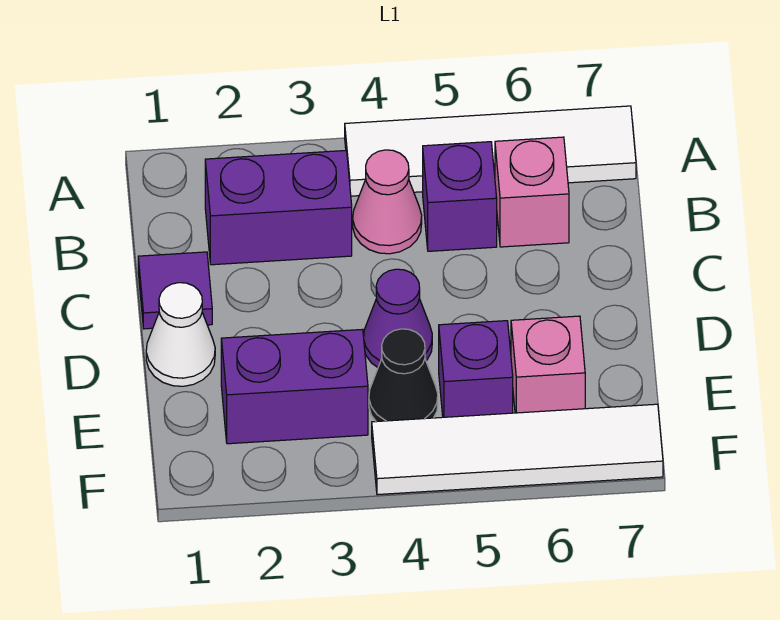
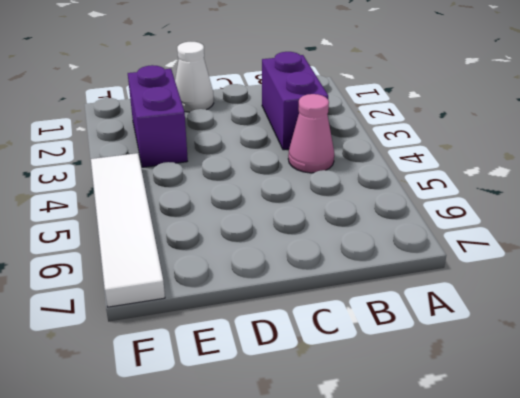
none -> white tile A4:A7 level 1
none -> purple brick B5 level 1
none -> pink brick B6 level 1

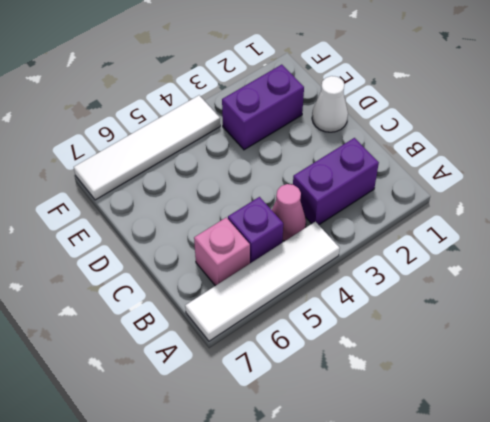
none -> purple tile C1 level 1
none -> purple cone D4 level 1
none -> black cone E4 level 1

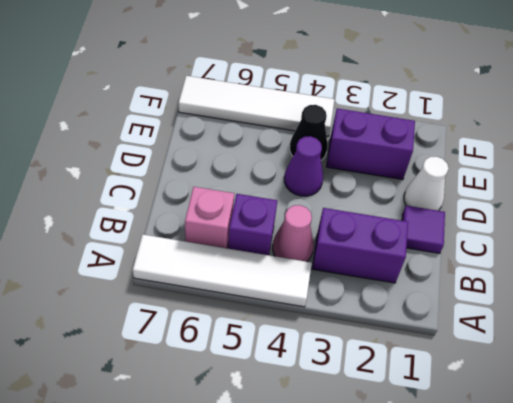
none -> purple brick E5 level 1
none -> pink brick E6 level 1

